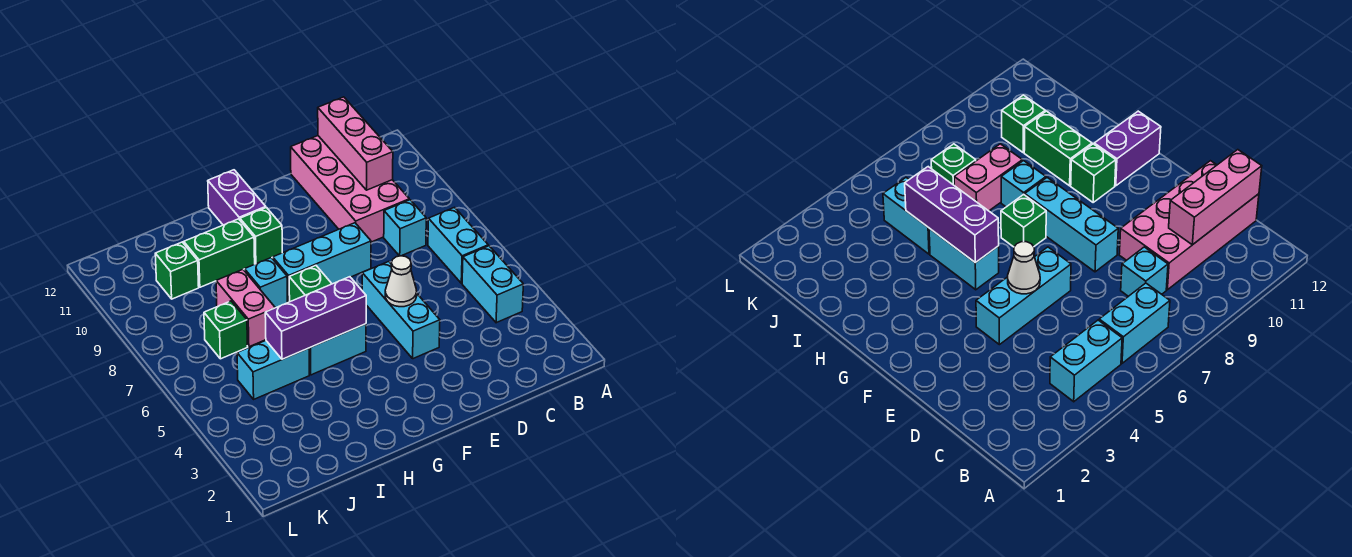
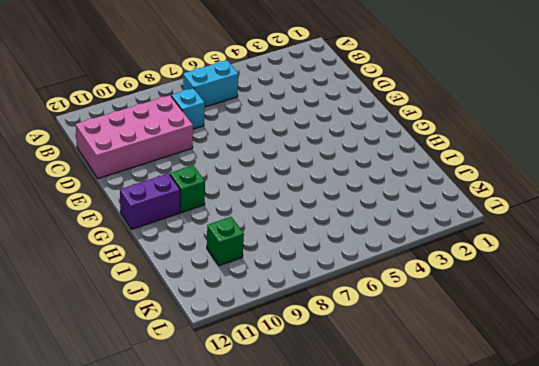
none -> cyan brick B4:B5 level 1
none -> cyan brick E4:E6 level 1
none -> cyan brick E8:G8 level 1

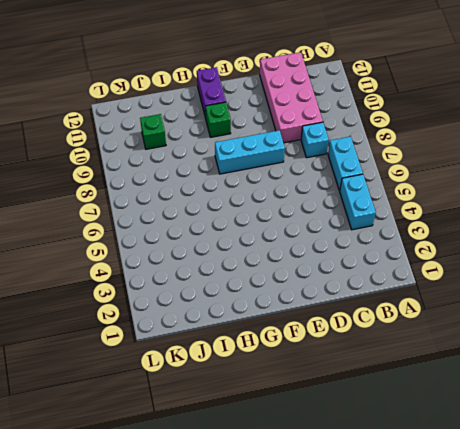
none -> cyan brick E4:E6 level 1
none -> cyan brick G5:H5 level 1
none -> green brick G7 level 1

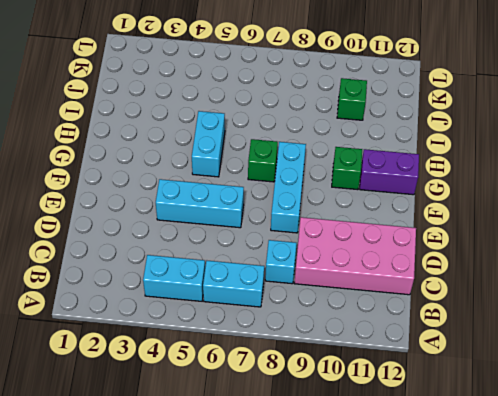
none -> cyan brick H8 level 1
none -> green brick H10:I10 level 1
none -> cyan brick I5:J5 level 1

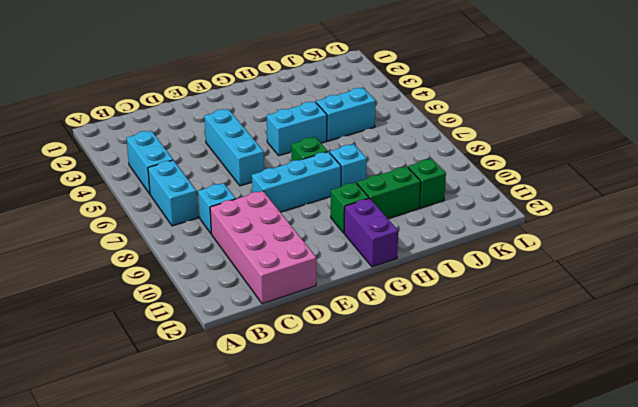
none -> pink brick I7:I8 level 1
none -> green brick J7 level 1
none -> pink brick C10:C12 level 2

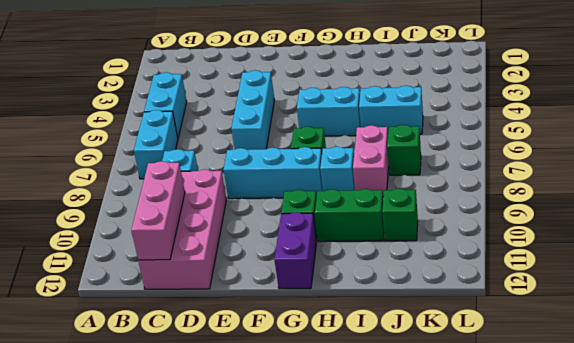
none -> white cone E5 level 2
none -> purple brick G5:I5 level 2

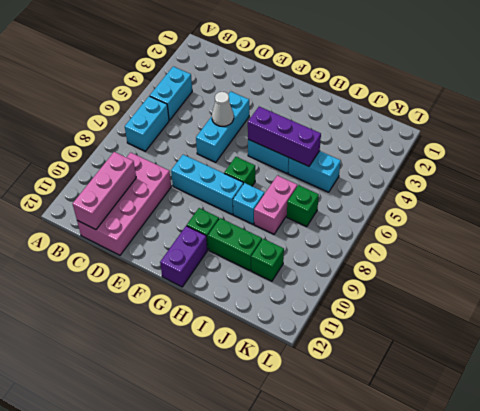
none -> cyan brick C8 level 1

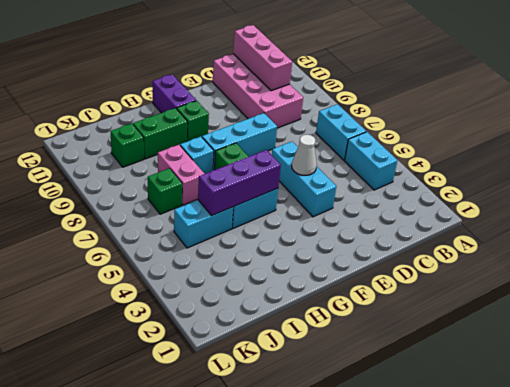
none -> cyan brick C8 level 1

